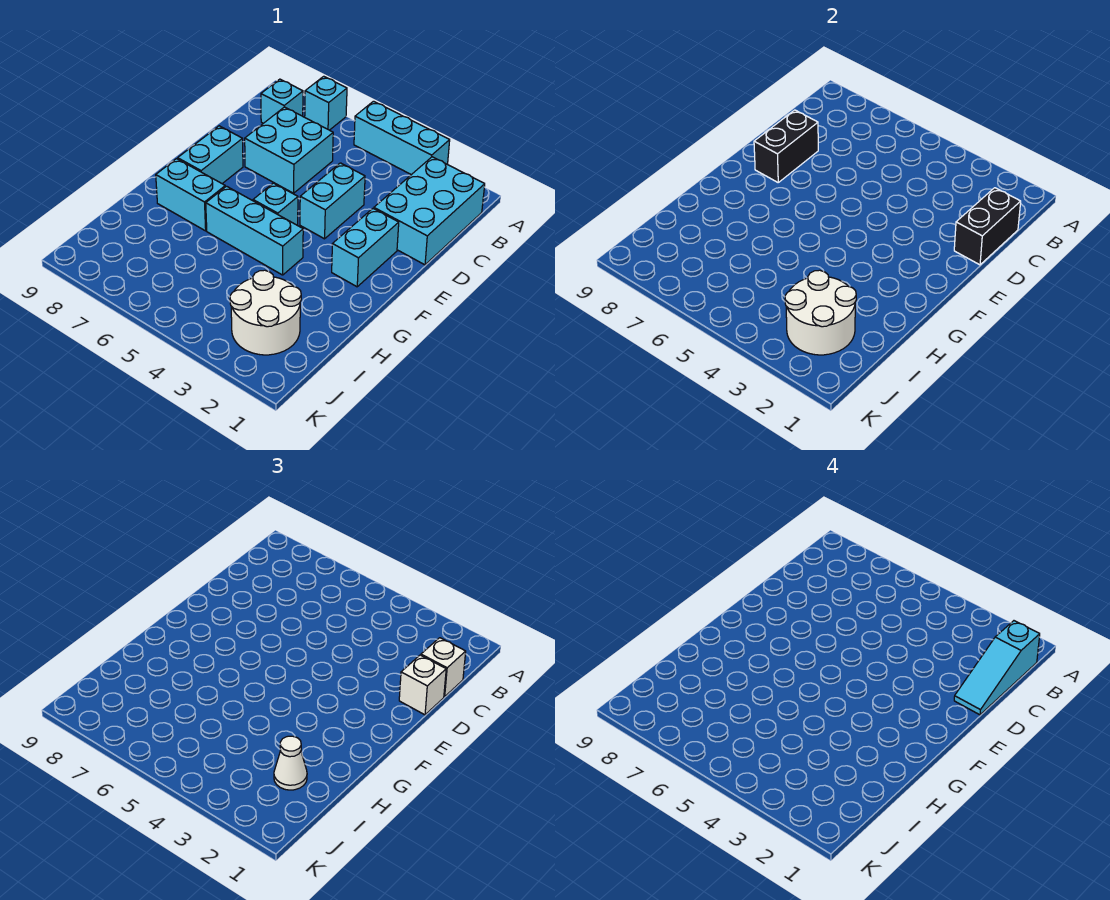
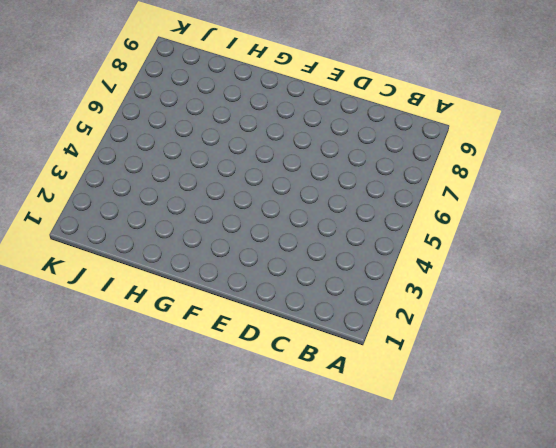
none -> cyan brick A3:A5 level 1
none -> cyan brick A7 level 1
none -> cyan brick B1:D2 level 1

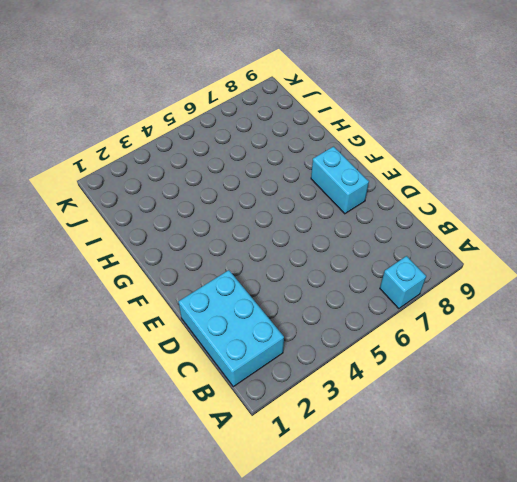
none -> cyan brick A3:A5 level 1
none -> cyan brick B8 level 1
none -> cyan brick C6:D7 level 1

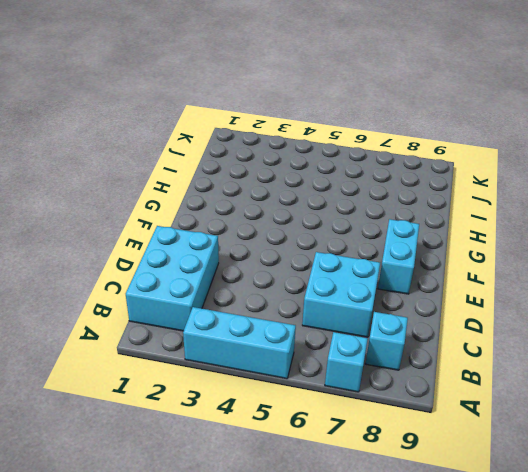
none -> cyan brick D4:E4 level 1
none -> cyan brick E2:F2 level 1
none -> cyan brick F5 level 1

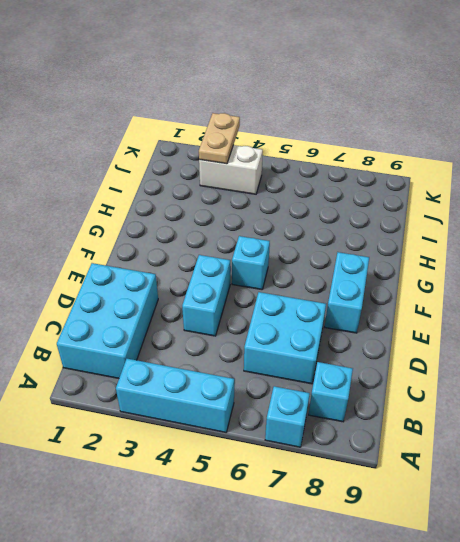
white brick J3:J4 level 1 -> white round brick I2:J3 level 1
tan plate J3:K3 level 2 -> white round brick I2:J3 level 2
none -> cyan brick E2:F2 level 1
none -> cyan brick G4:G6 level 1
none -> cyan brick G7:G8 level 1

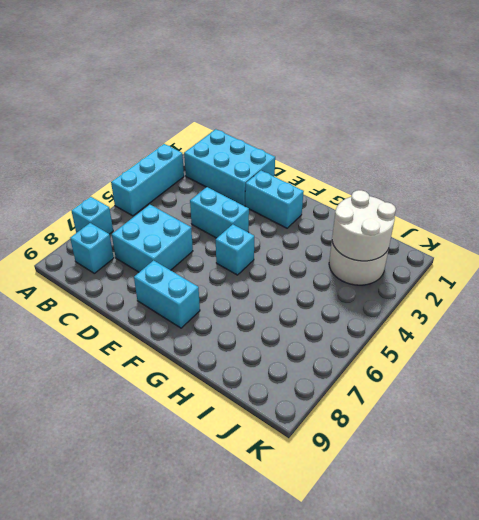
none -> cyan brick G4:G6 level 1
none -> cyan brick G7:G8 level 1
none -> black brick C1:D1 level 2

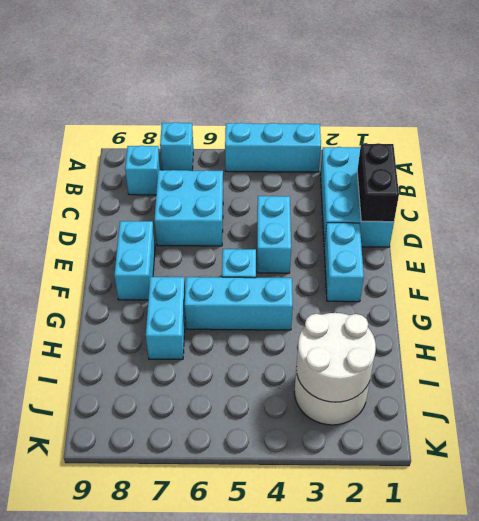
cyan brick G7:H7 level 1 -> cyan brick G7:G8 level 1
none -> black brick D8:E8 level 2
none -> white brick C1 level 3
none -> white brick D1 level 3

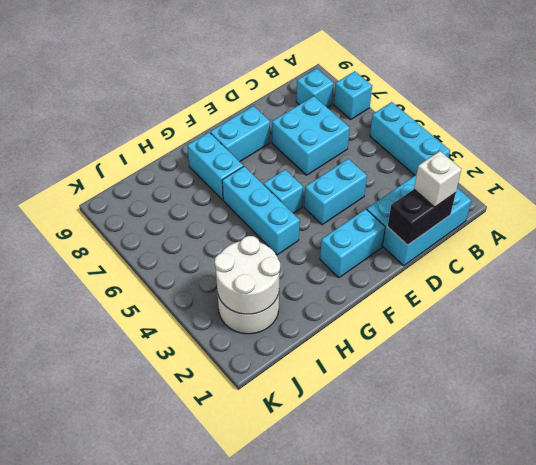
none -> black brick D8:E8 level 2
none -> white brick D1 level 3
none -> white cone I2 level 3

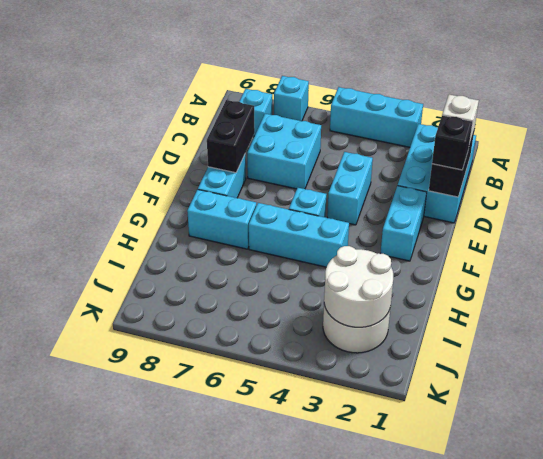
black brick D1 level 3 -> white brick D1 level 3
none -> white cone I2 level 3
none -> cyan slope B1:D1 level 4 top B

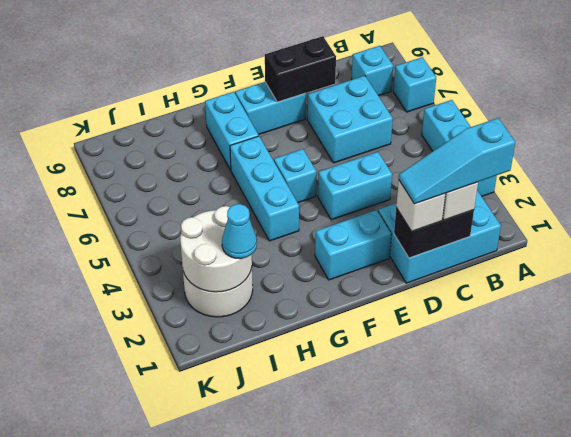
cyan cone I2 level 3 -> white cone I2 level 3

